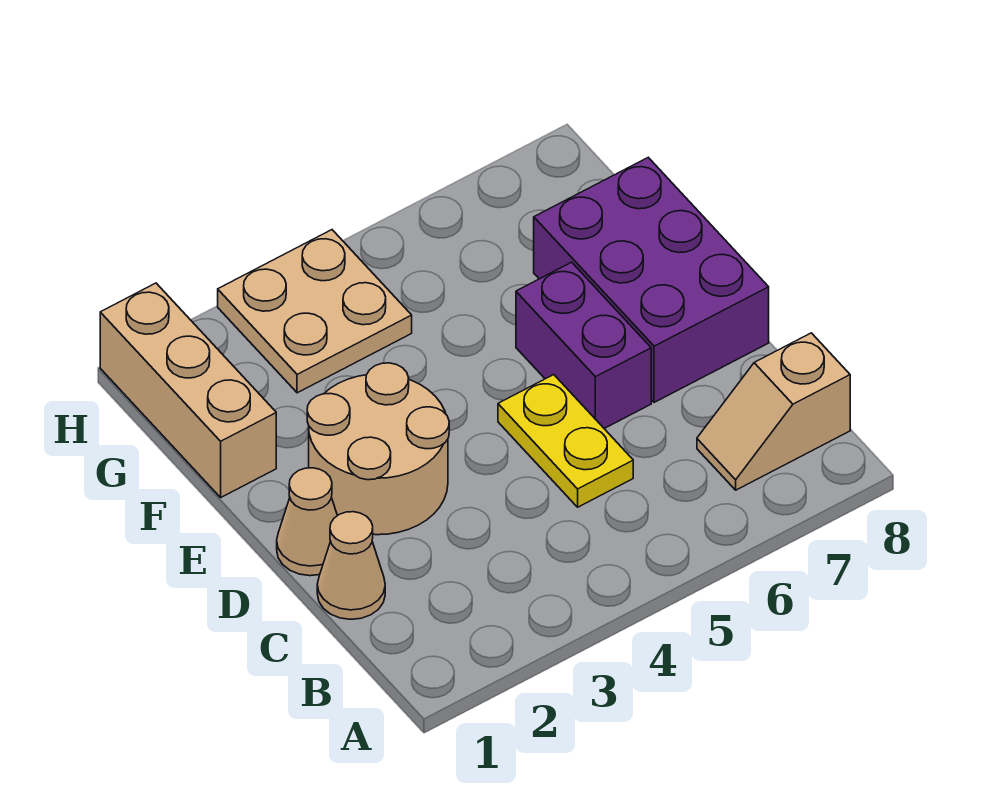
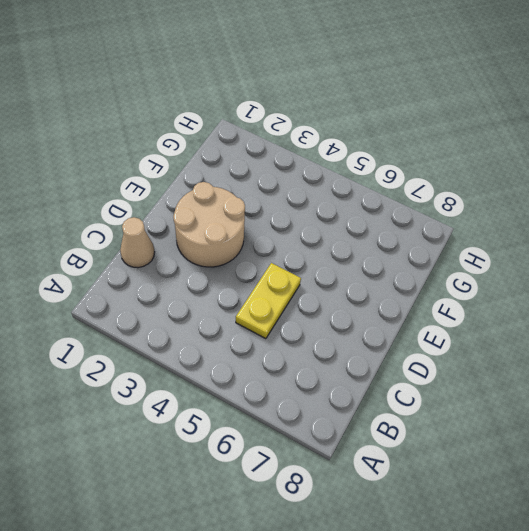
none -> tan slope B7:B8 level 1 top 8
none -> tan cone D1 level 1

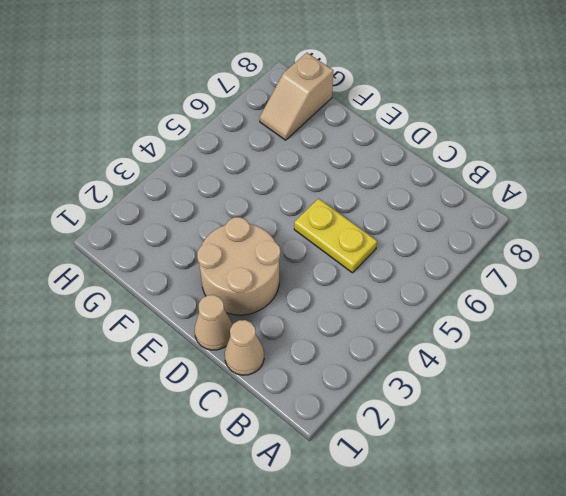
tan slope G7:G8 level 1 top 8 -> tan slope B7:B8 level 1 top 8
none -> purple brick D6:E6 level 1
none -> purple brick D7:F8 level 1

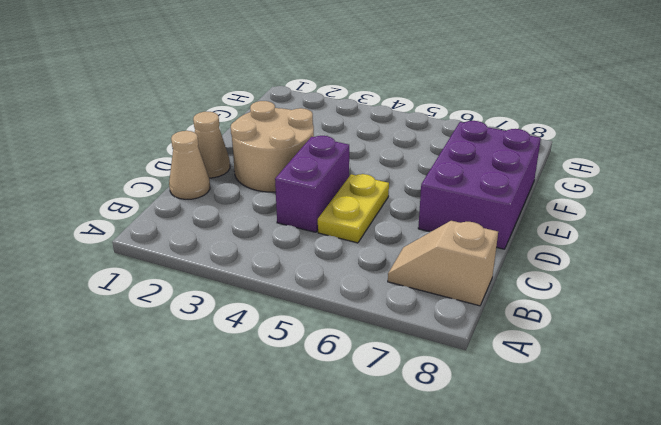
purple brick C4:D4 level 1 -> purple brick D6:E6 level 1
none -> tan brick F1:H1 level 1
none -> tan plate G3:H4 level 1

